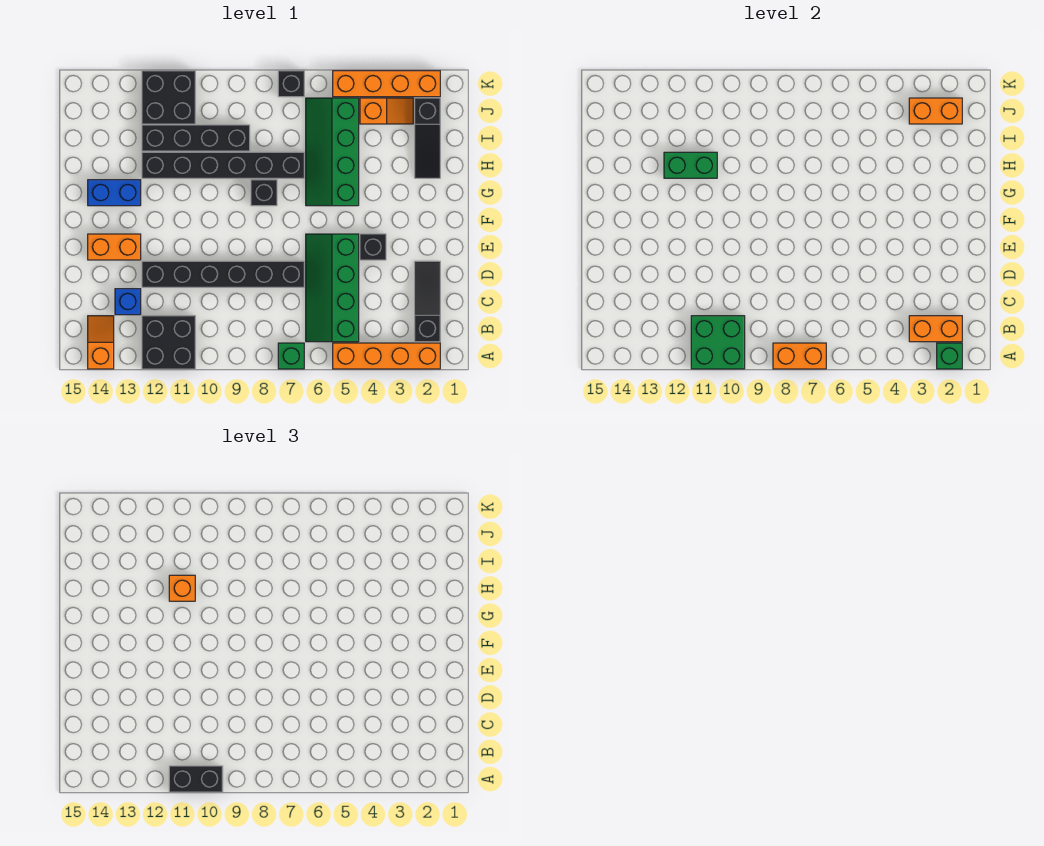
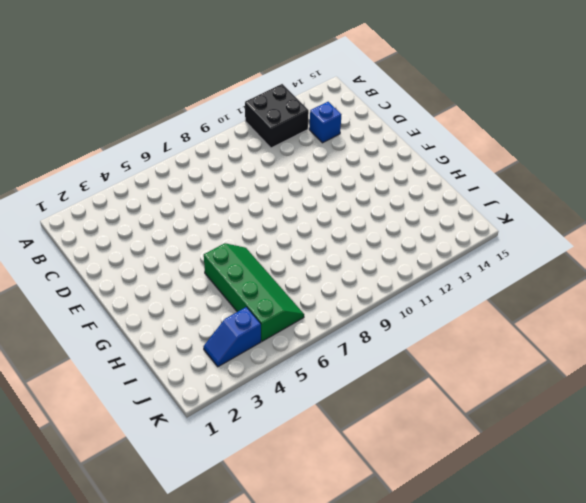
blue slope J3:J4 level 1 top 4 -> orange slope J3:J4 level 1 top 4
none -> orange brick A2:A5 level 1
none -> green brick A7 level 1
none -> orange slope A14:B14 level 1 top A

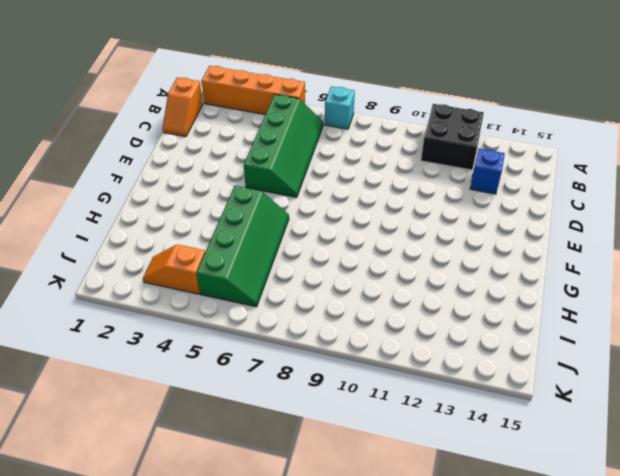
cyan brick A7 level 1 -> green brick A7 level 1
orange slope B1:C1 level 1 top B -> orange slope A14:B14 level 1 top A
none -> black slope B2:D2 level 1 top B
none -> black brick D7:D12 level 1
none -> black brick E4 level 1

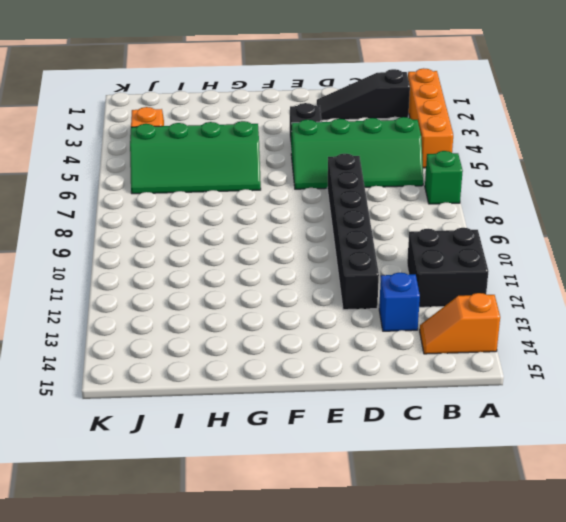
none -> orange brick E13:E14 level 1
none -> black brick G8 level 1
none -> blue brick G13:G14 level 1

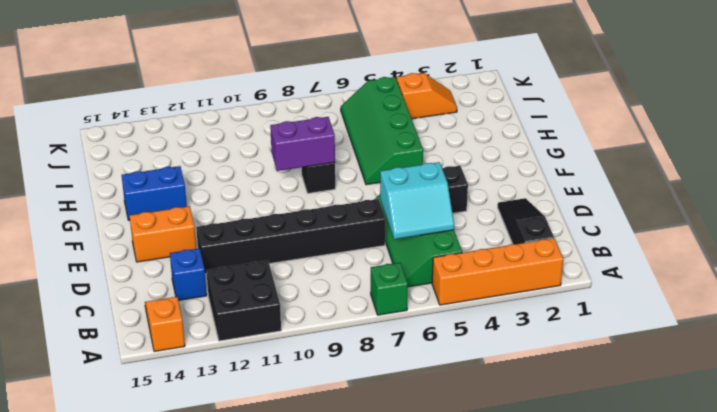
cyan slope C5:D6 level 2 top D -> none
purple brick G8:G9 level 2 -> none
none -> black slope H2:J2 level 1 top J
none -> black brick H7:H12 level 1
none -> black brick I9:I12 level 1

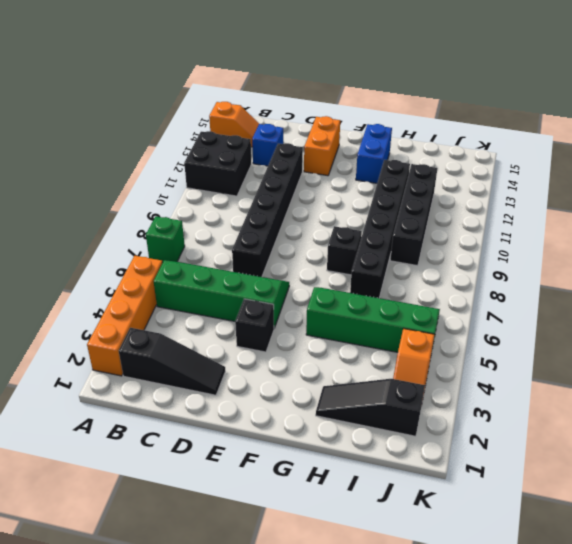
none -> black brick J11:K12 level 1
none -> orange brick K2:K5 level 1
none -> black brick K7 level 1

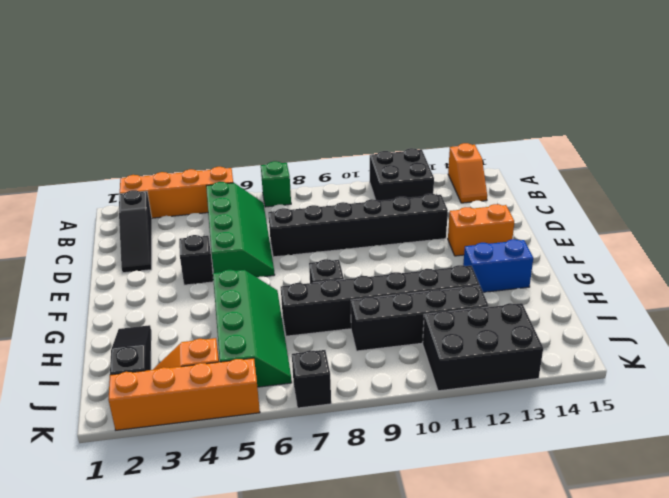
black brick J11:K13 level 1 -> black brick J11:K12 level 1
none -> blue brick C13 level 1
none -> green brick A2 level 2
none -> orange brick A7:A8 level 2

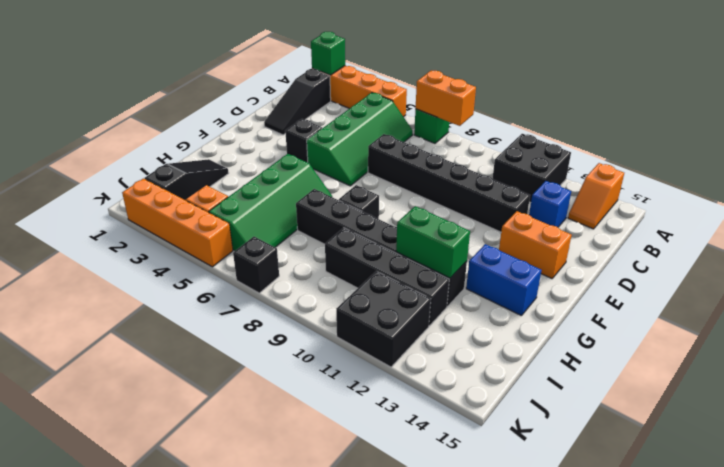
none -> green brick A10:B11 level 2
none -> orange brick B2:B3 level 2
none -> orange brick J2:J3 level 2

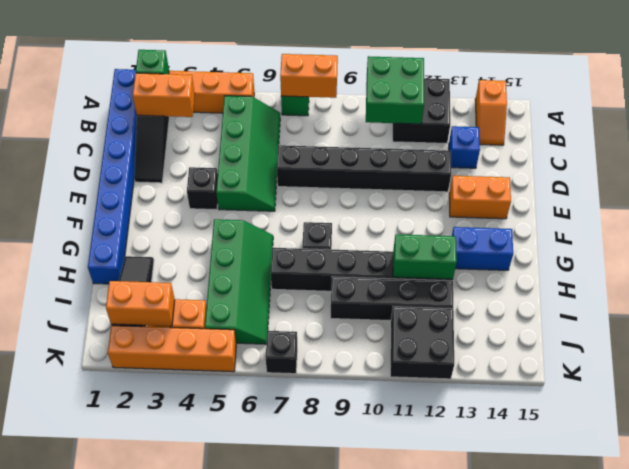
blue brick A1:H1 level 1 -> none
none -> black brick A10:A11 level 3
none -> orange brick H11 level 3

